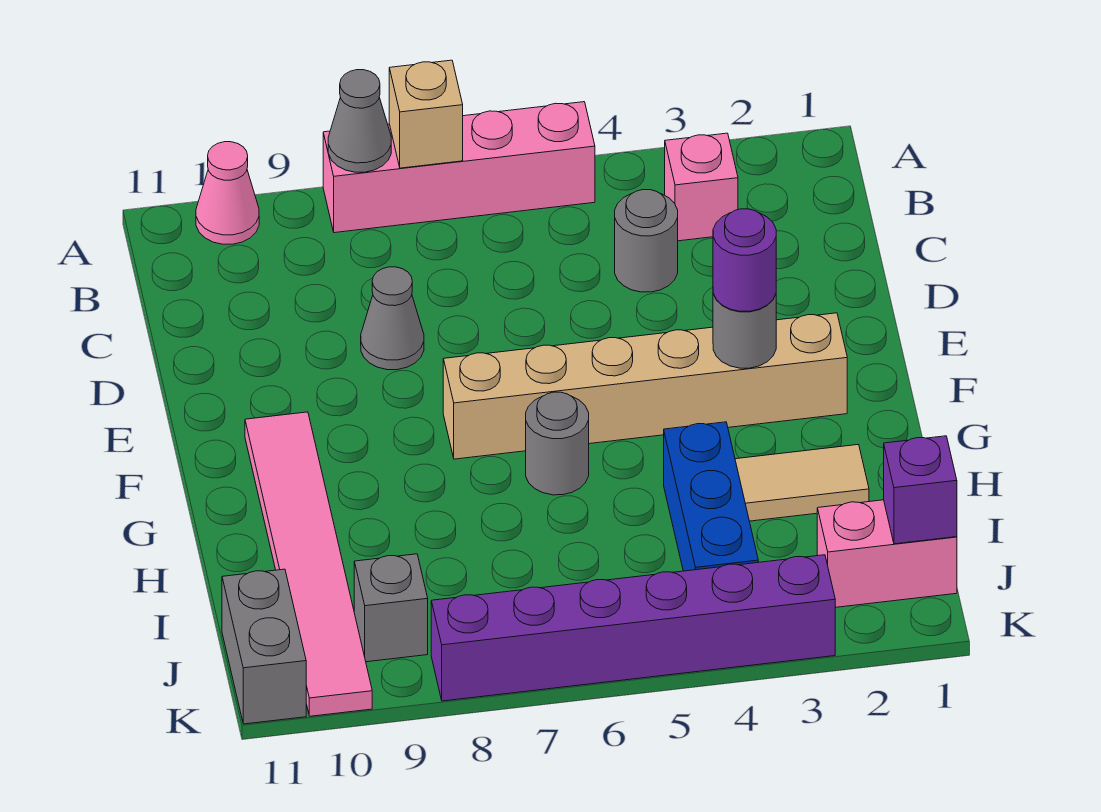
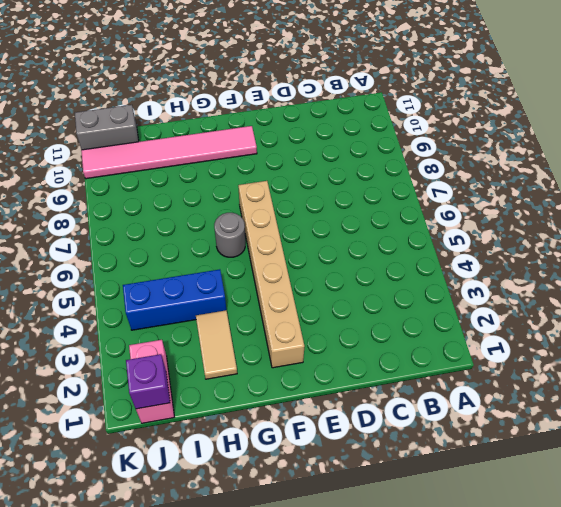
none -> pink brick A5:A8 level 1
none -> pink cone A10 level 1
none -> pink brick B3 level 1

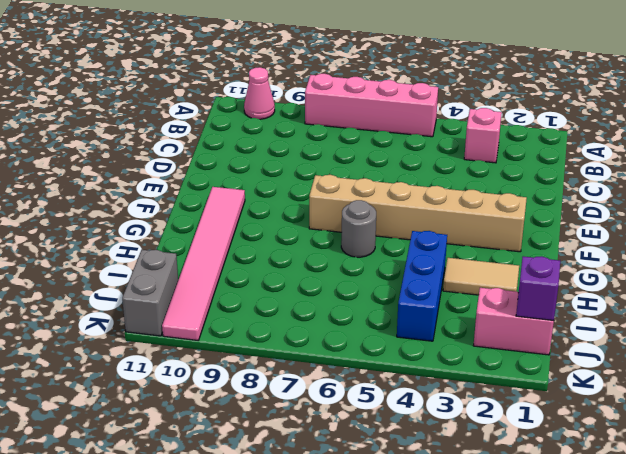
none -> grey round brick C4 level 1
none -> grey cone D8 level 1
none -> grey brick J9 level 1

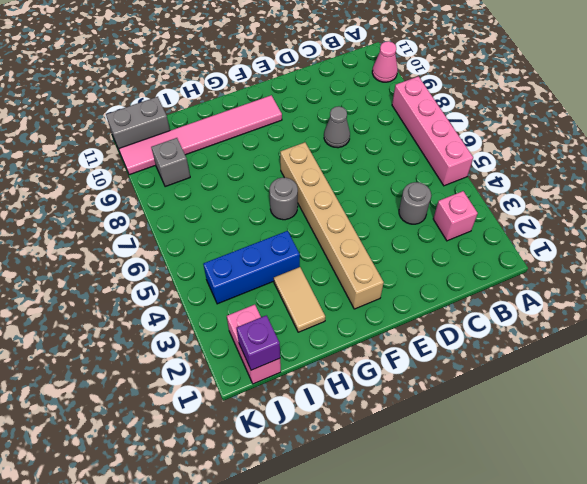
none -> purple brick K3:K8 level 1
none -> tan brick A7 level 2
none -> grey cone A8 level 2

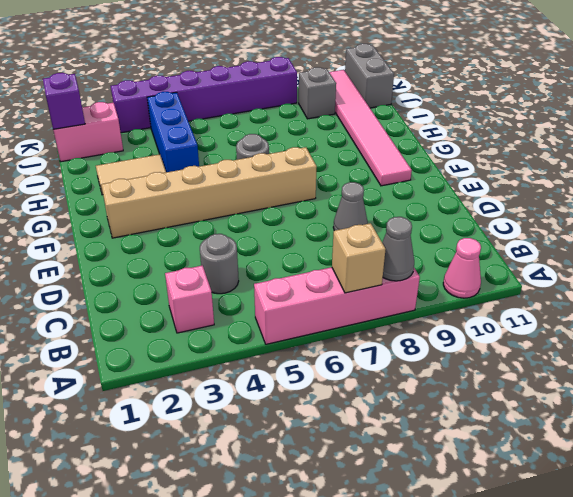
none -> grey round brick F3 level 2
none -> purple round brick F3 level 3

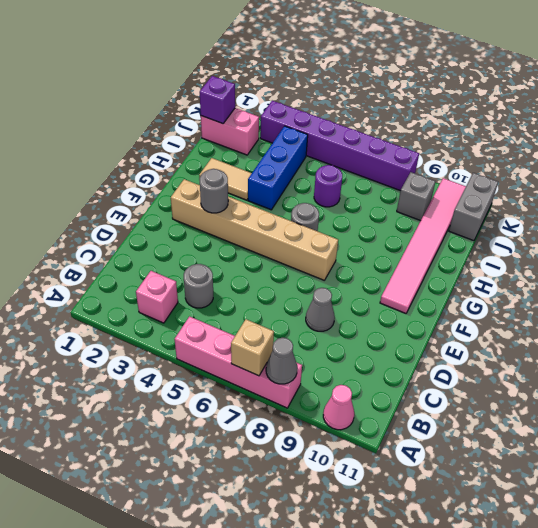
purple round brick I6 level 1 -> purple round brick F3 level 3

